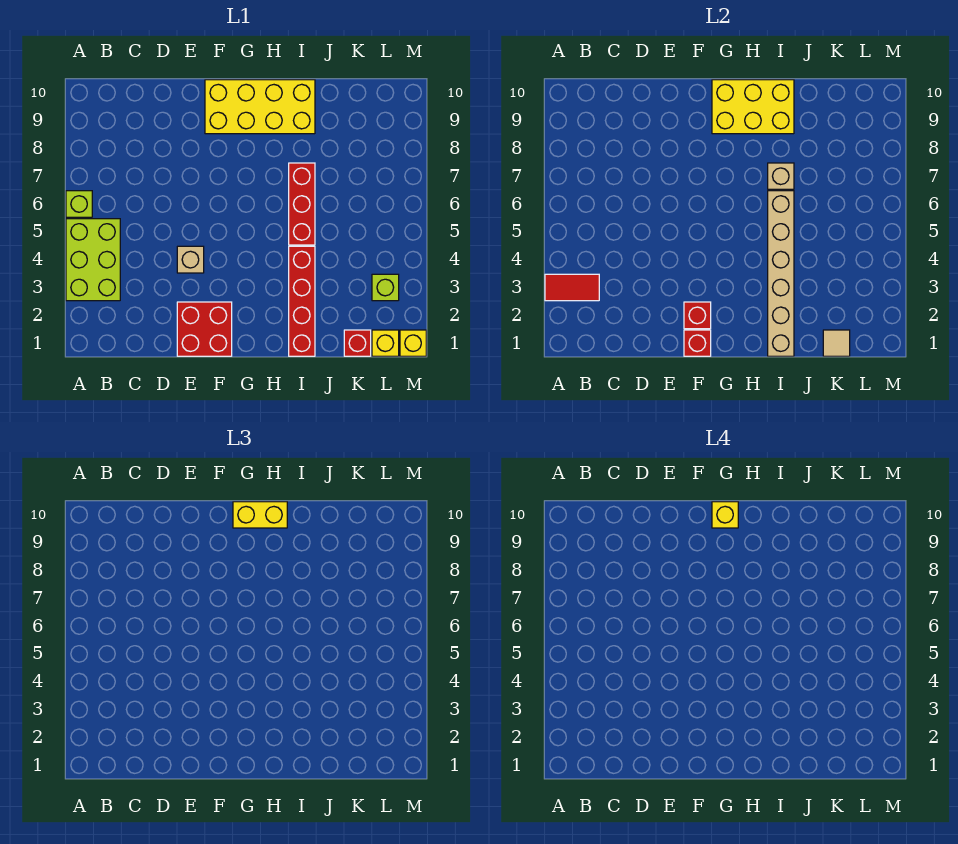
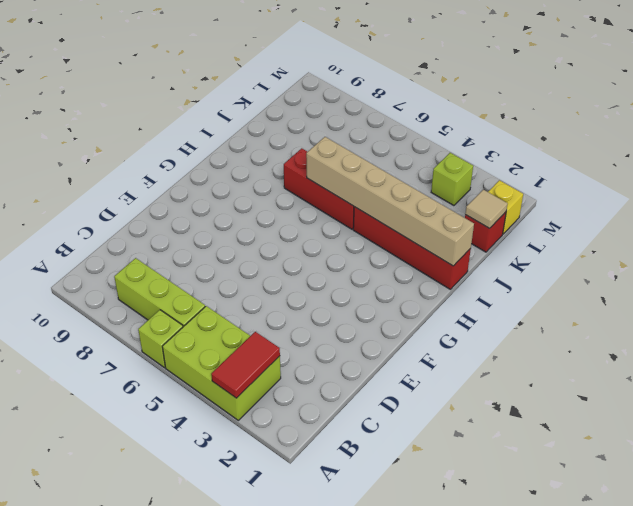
lime brick B6:B8 level 1 -> none
none -> red brick E1:F2 level 1
none -> tan brick E4 level 1
none -> yellow brick F9:I10 level 1

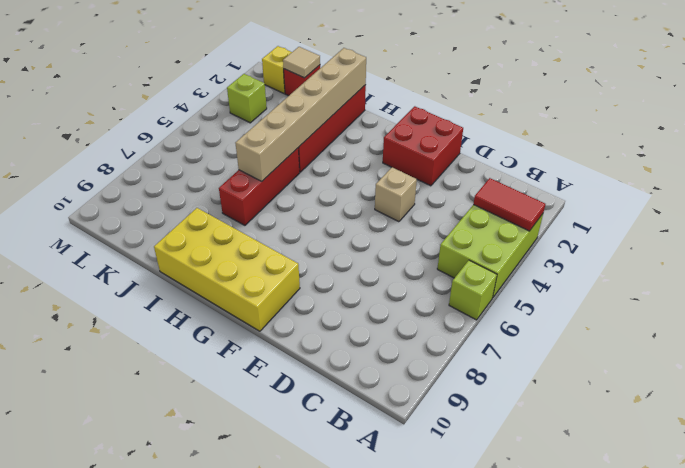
none -> yellow brick M1 level 1
none -> red brick F1 level 2
none -> red brick F2 level 2

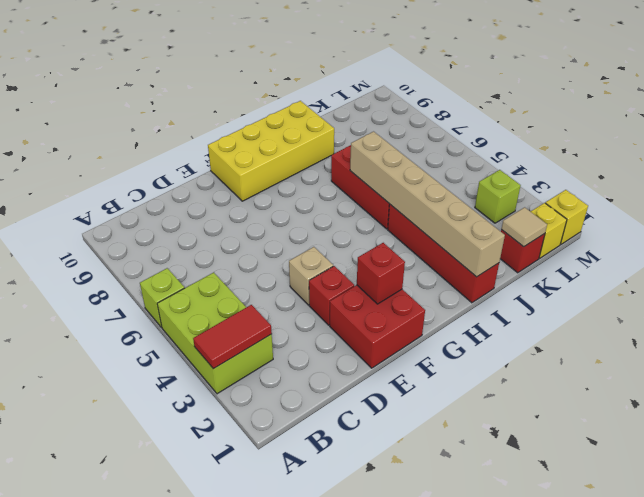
red brick E3 level 1 -> red brick F1 level 2
none -> yellow brick G9:I10 level 2
none -> tan brick I7 level 2
none -> yellow brick G10:H10 level 3

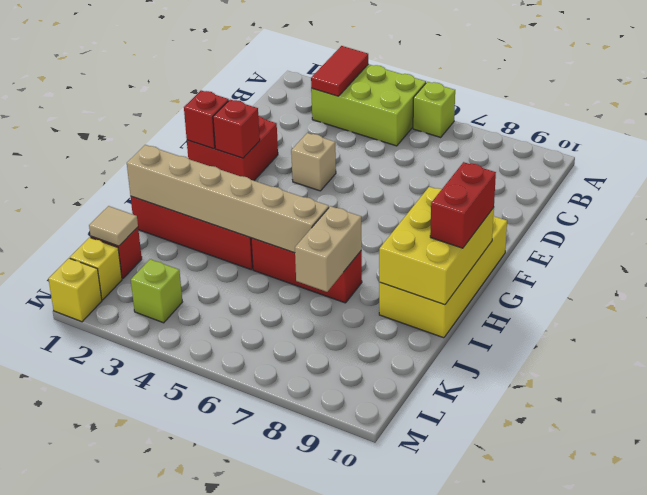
red brick G10:H10 level 3 -> yellow brick G10:H10 level 3
tan brick I7:J7 level 2 -> tan brick I7 level 2
none -> yellow brick G10 level 4

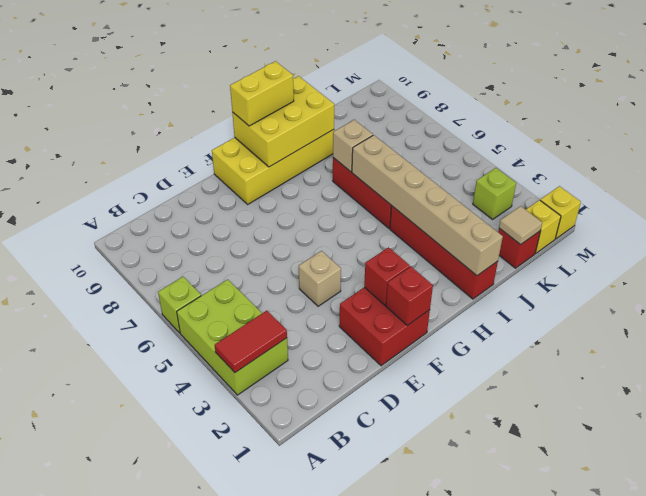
none -> yellow brick G10 level 4

